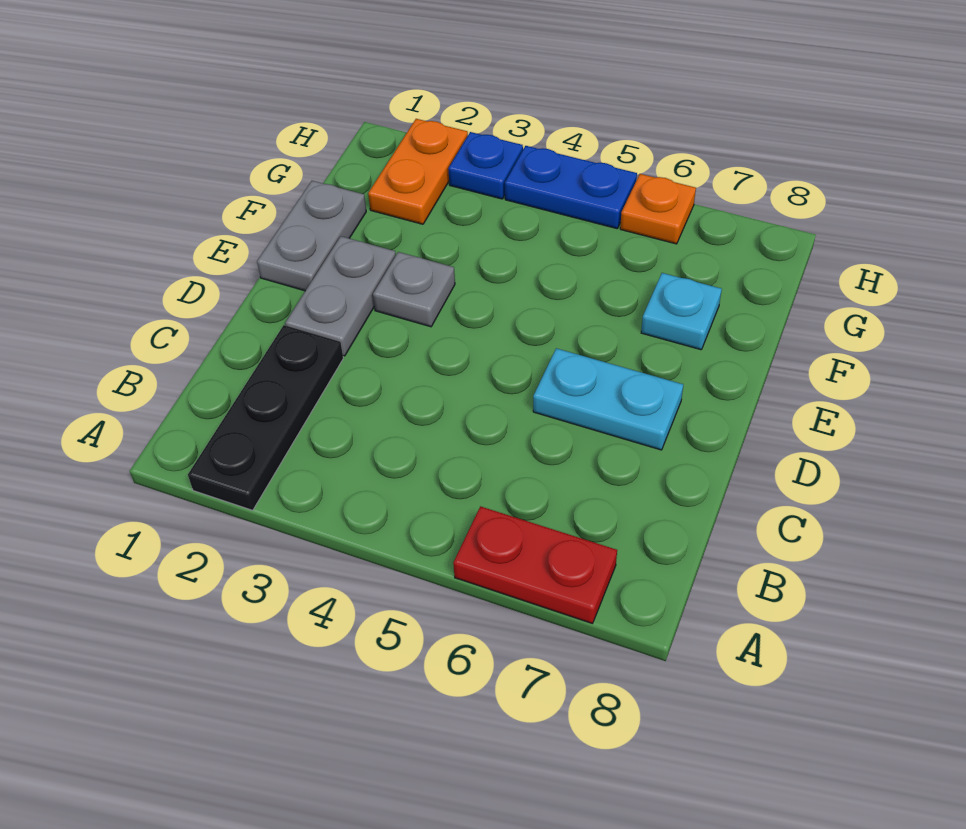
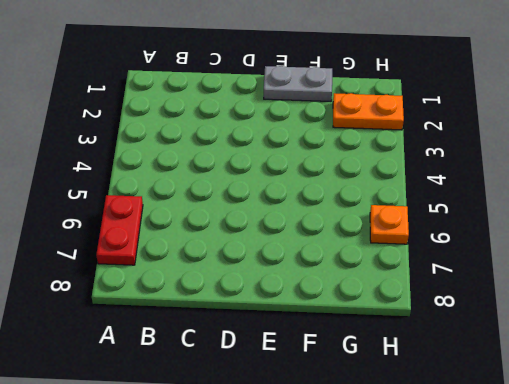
none -> black plate A2:C2 level 1
none -> grey plate D2:E2 level 1

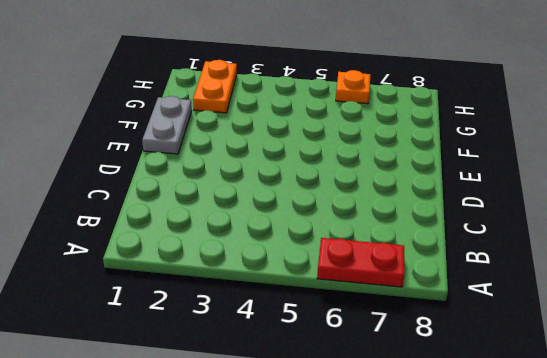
none -> black plate A2:C2 level 1
none -> grey plate D2:E2 level 1

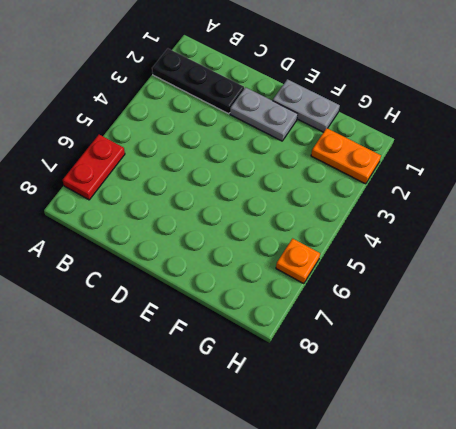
none -> cyan plate D6:D7 level 1
none -> grey plate E3 level 1

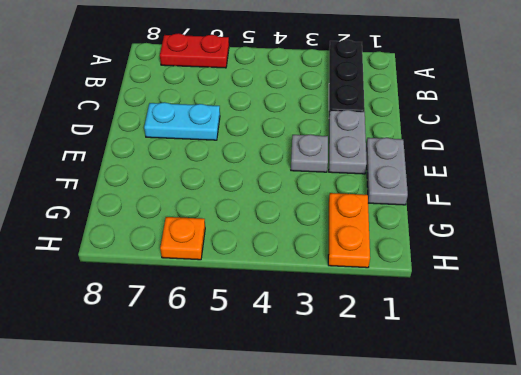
none -> cyan plate F7 level 1
none -> blue plate H3 level 1

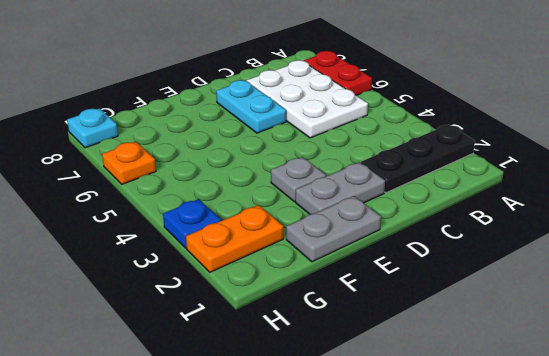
white plate B5:C7 level 1 -> none
cyan plate H8 level 1 -> cyan plate F7 level 1
none -> blue plate H4:H5 level 1

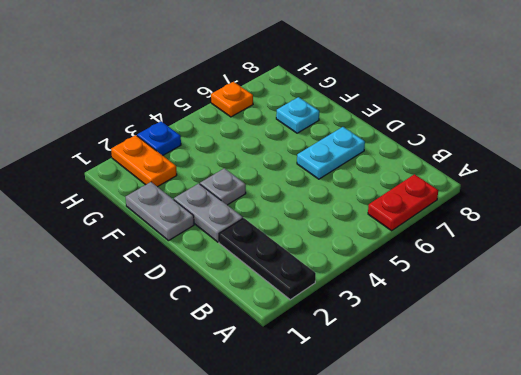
none -> blue plate H4:H5 level 1

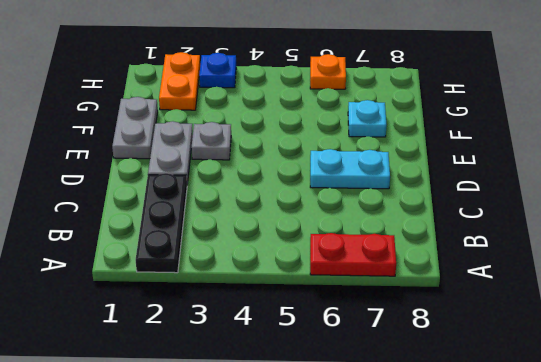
none -> blue plate H4:H5 level 1

